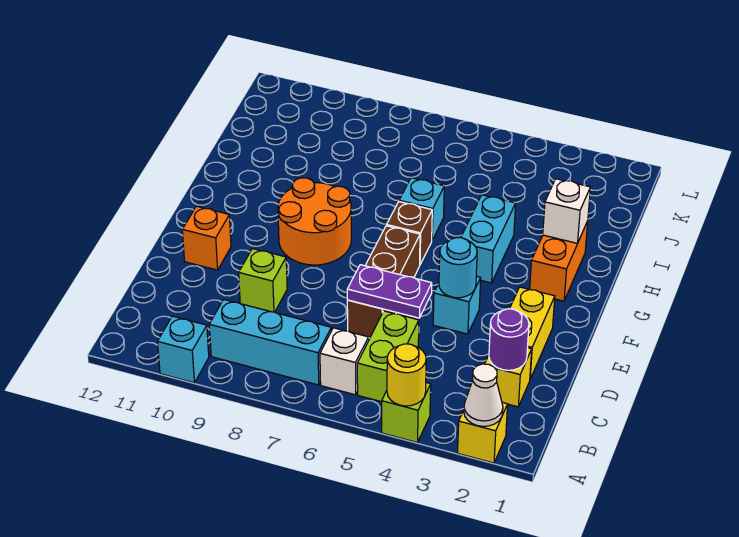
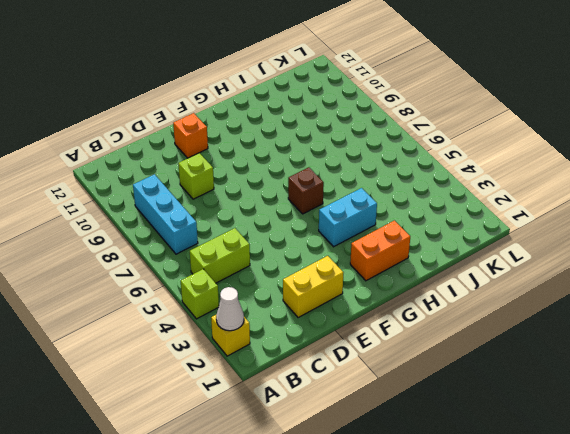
none -> cyan brick A10 level 1
none -> white brick B6 level 1
none -> yellow brick C2 level 1

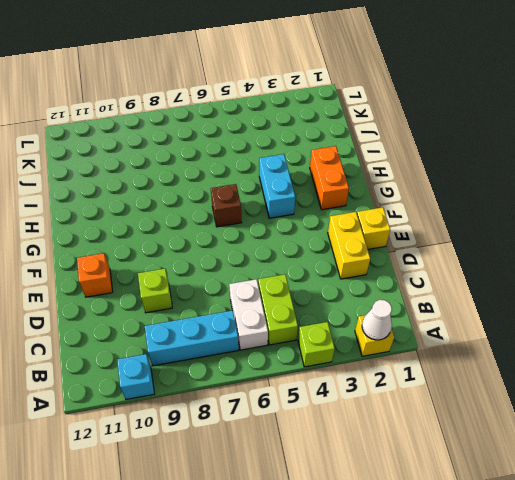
white brick B6:C6 level 1 -> white brick B6 level 1
yellow brick E1 level 1 -> yellow brick C2 level 1
none -> brown brick D6:F6 level 1
none -> cyan brick E4 level 1
none -> orange round brick F8:G9 level 1

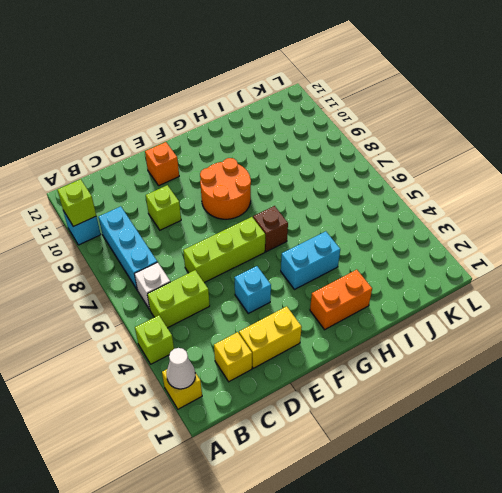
lime brick A10 level 2 -> none
lime brick D6:F6 level 1 -> brown brick D6:F6 level 1
none -> cyan brick H6 level 1
none -> yellow round brick A4 level 2
none -> purple round brick C2 level 2

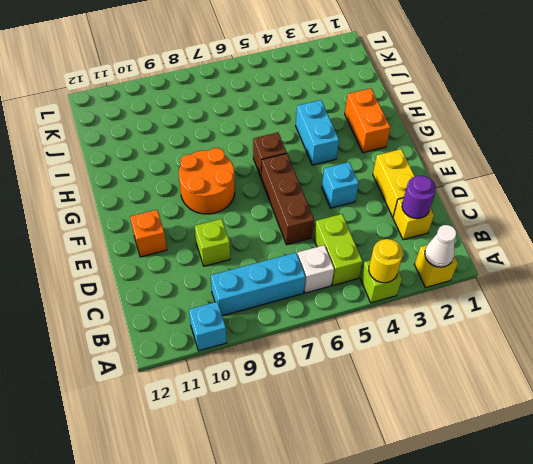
none -> cyan brick H6 level 1
none -> purple plate D5:D6 level 2
none -> cyan round brick E4 level 2

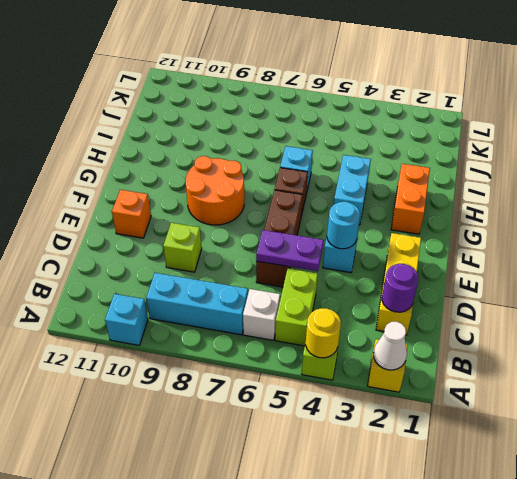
none -> white brick H2 level 2

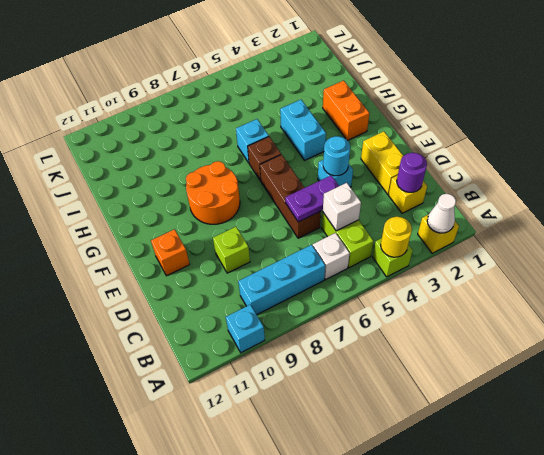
white brick C5 level 2 -> white brick H2 level 2

